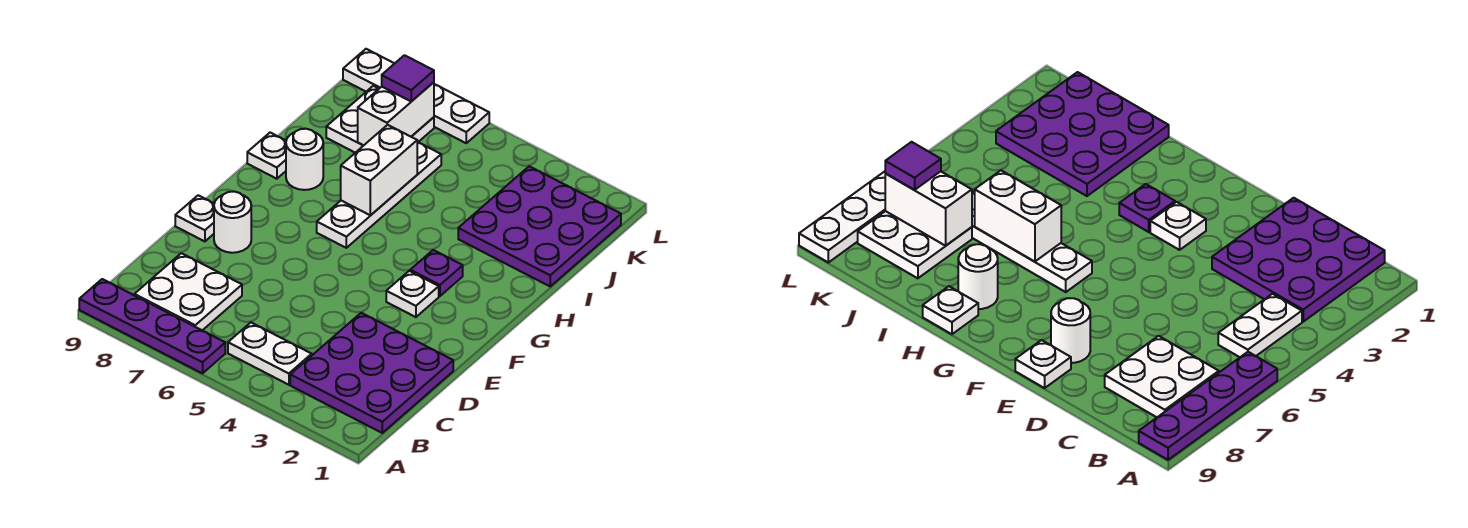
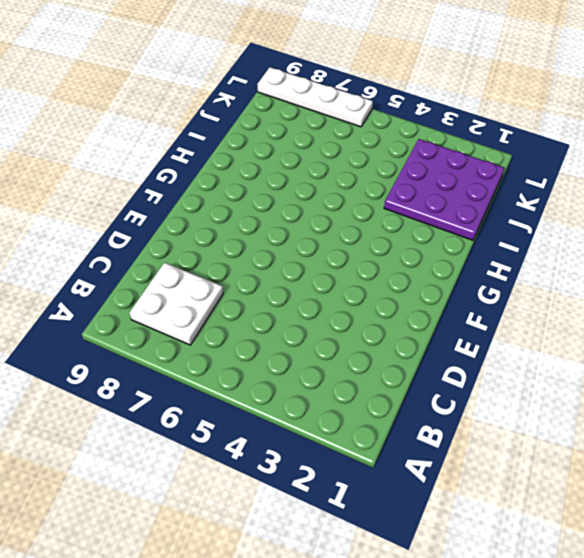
none -> purple plate A6:A9 level 1
none -> purple plate B1:D3 level 1
none -> white plate B4:B5 level 1

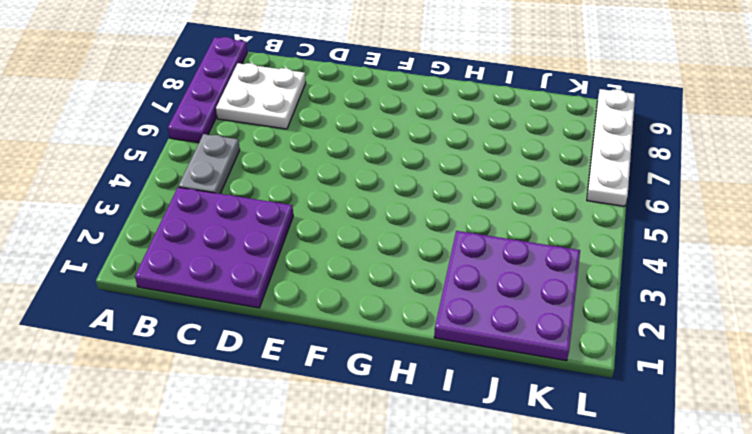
grey plate B4:B5 level 1 -> white plate B4:B5 level 1
none -> white round brick E8 level 1
none -> white plate E9 level 1
none -> white plate F3 level 1

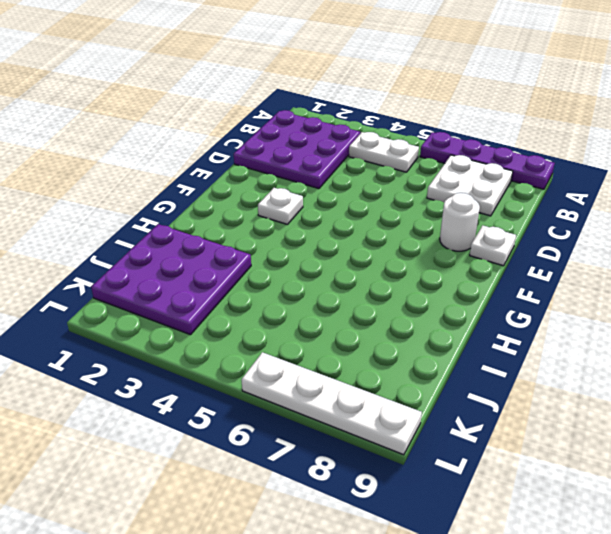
none -> purple plate G3 level 1
none -> white plate G6:J6 level 1
none -> white round brick H8 level 1

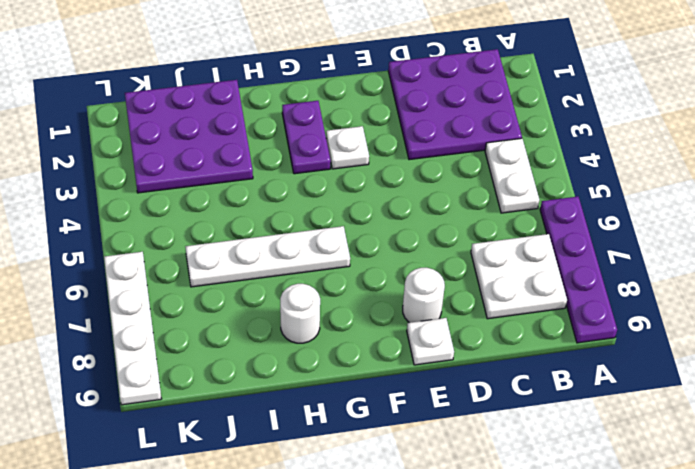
purple plate G2:G3 level 1 -> purple plate G3 level 1
none -> white plate H9 level 1
none -> white plate J7:K8 level 1
none -> white brick H6:I6 level 2

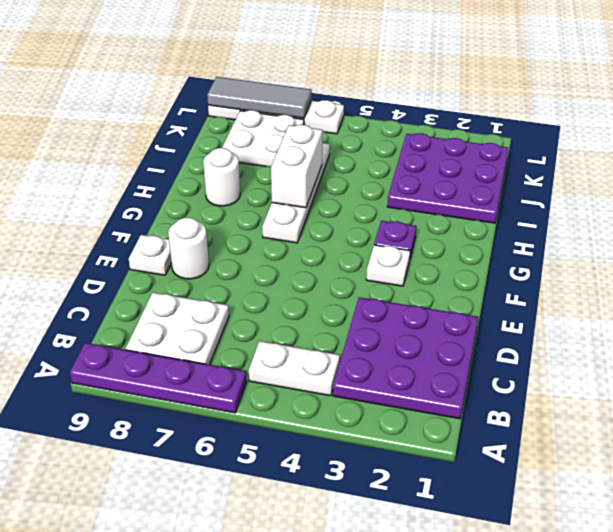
grey tile L7:L9 level 2 -> none
none -> white plate H9 level 1
none -> white brick J7:K7 level 2
none -> purple tile K7 level 3

